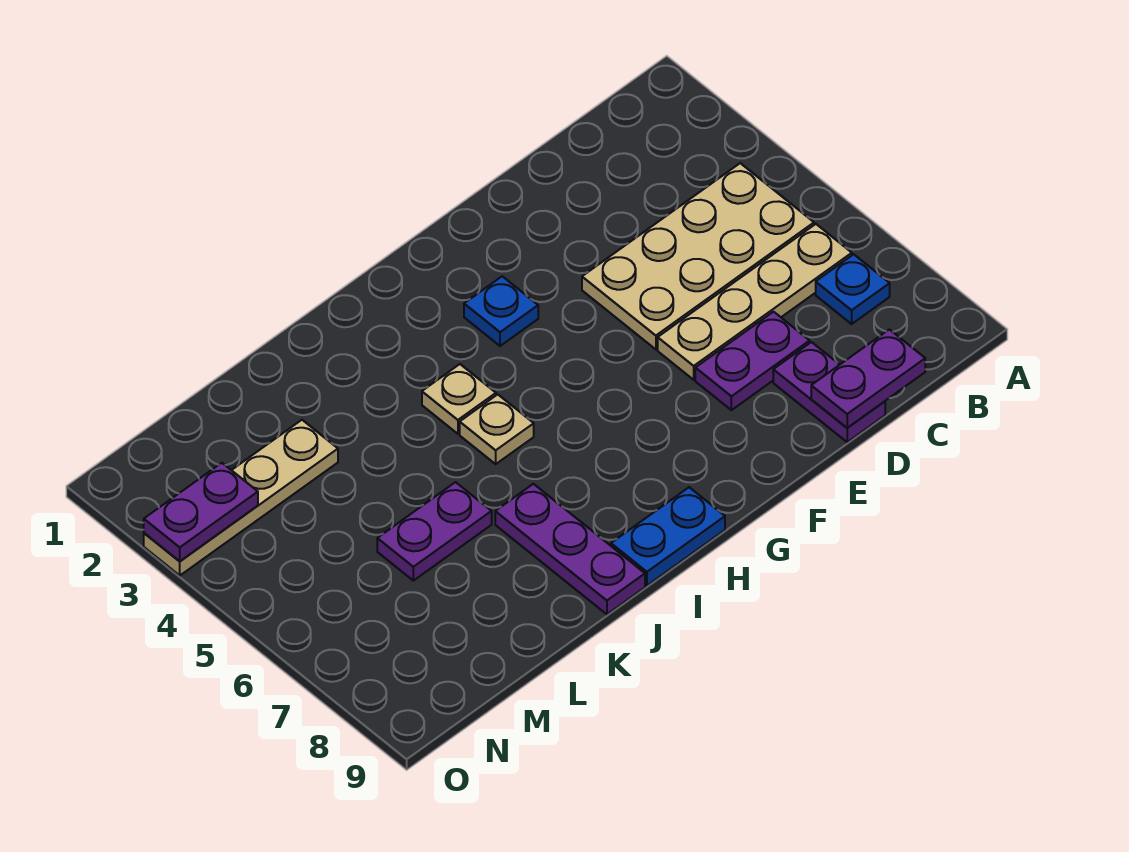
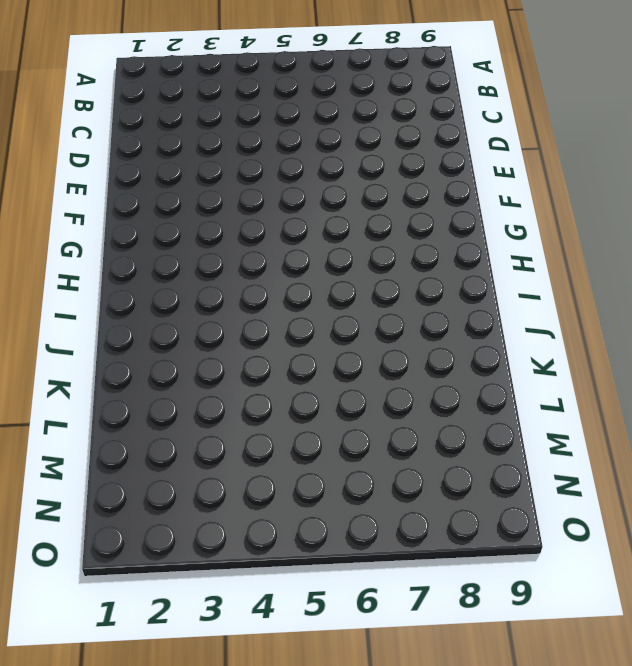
none -> tan plate B4:E5 level 1
none -> tan plate B6:E6 level 1
none -> blue plate B7 level 1

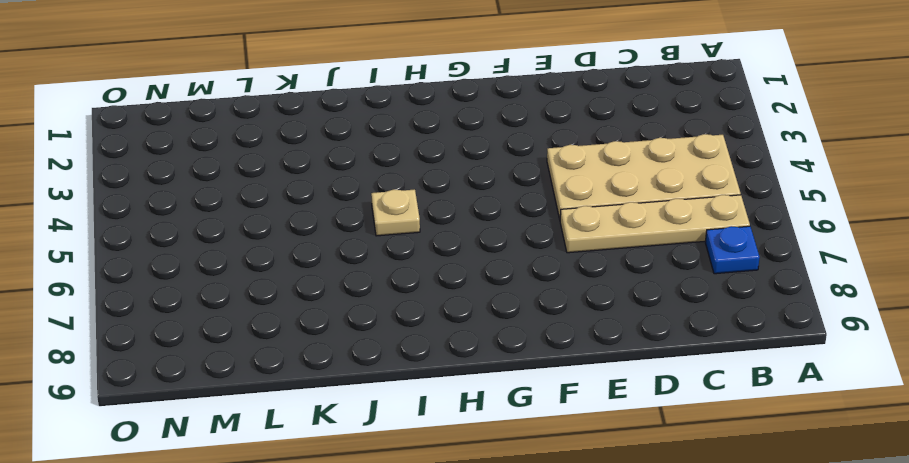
none -> purple plate D7:E7 level 1
none -> purple plate D8:D9 level 1
none -> blue plate G3 level 1

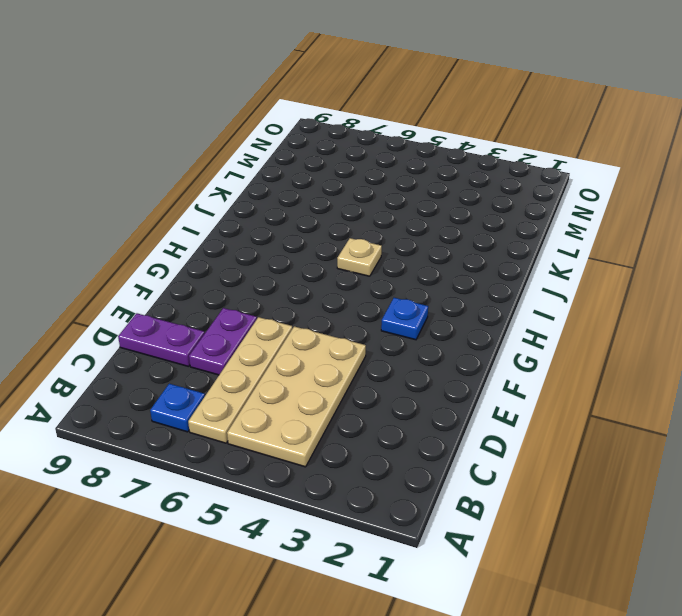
none -> blue plate H9:I9 level 1
none -> tan plate I4 level 1
none -> purple plate J7:J9 level 1

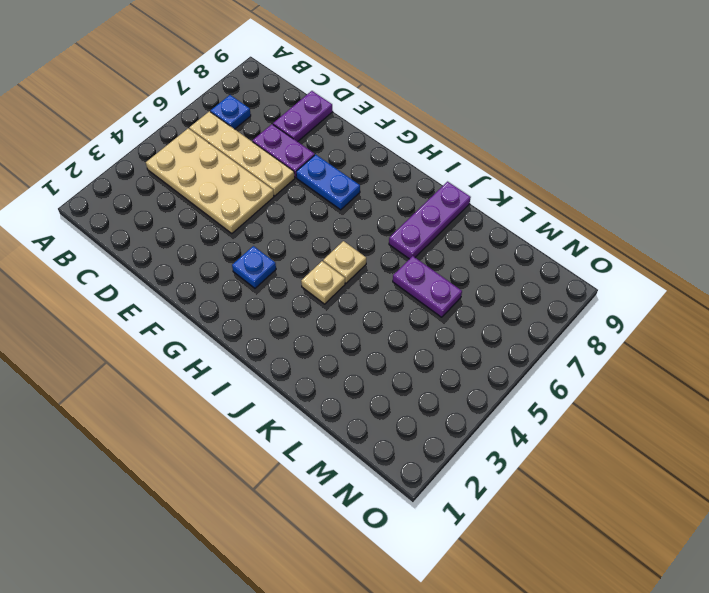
blue plate F7:G7 level 1 -> blue plate H9:I9 level 1
none -> tan plate L3:O3 level 1
none -> purple plate C9:D9 level 2
none -> purple plate N3:O3 level 2

